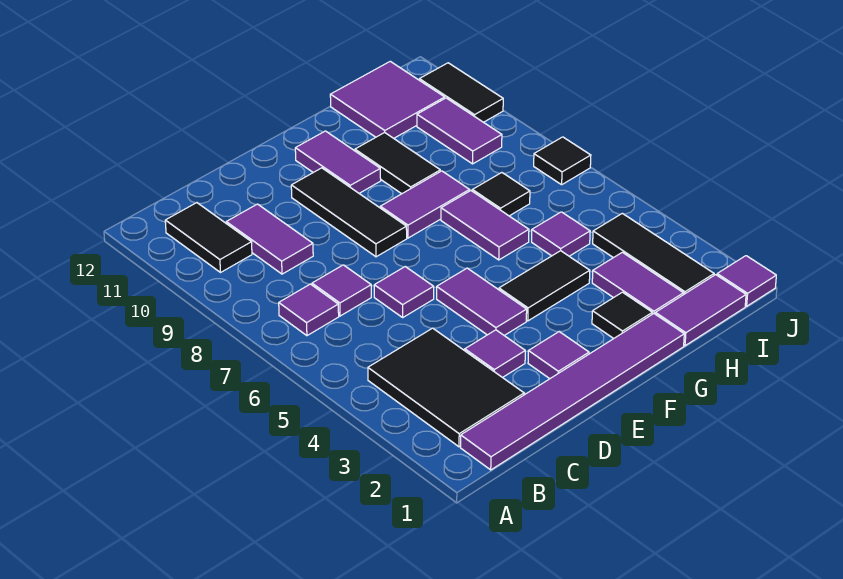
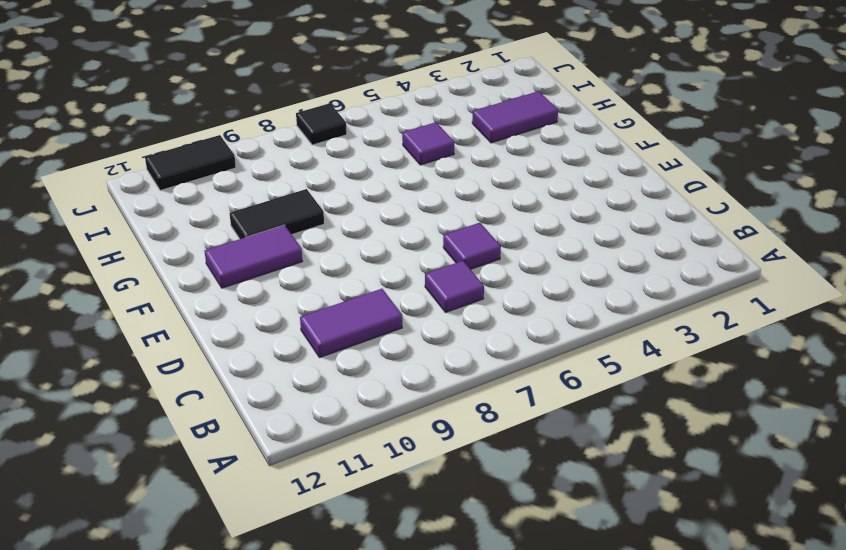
none -> purple tile B1:G1 level 1
none -> black tile B2:C4 level 1
none -> purple tile B7 level 1

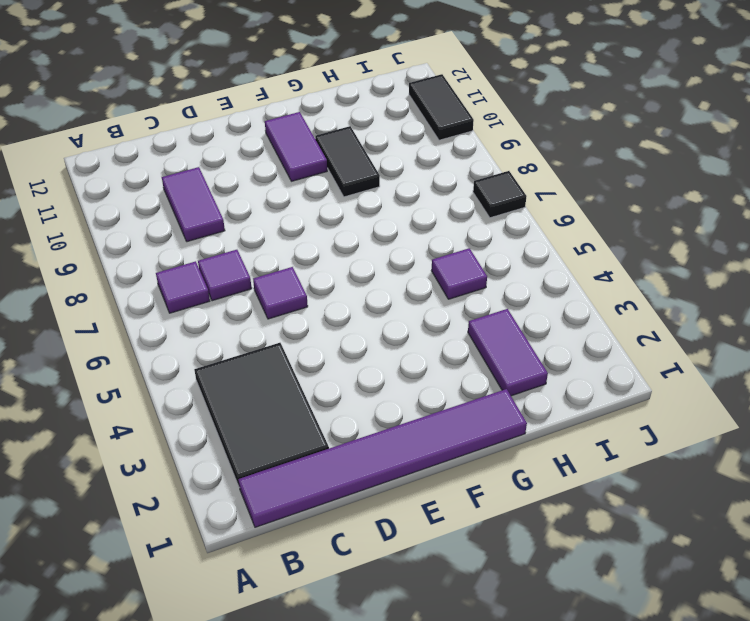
none -> black tile B10:B11 level 1
none -> purple tile D3 level 1
none -> purple tile E2 level 1

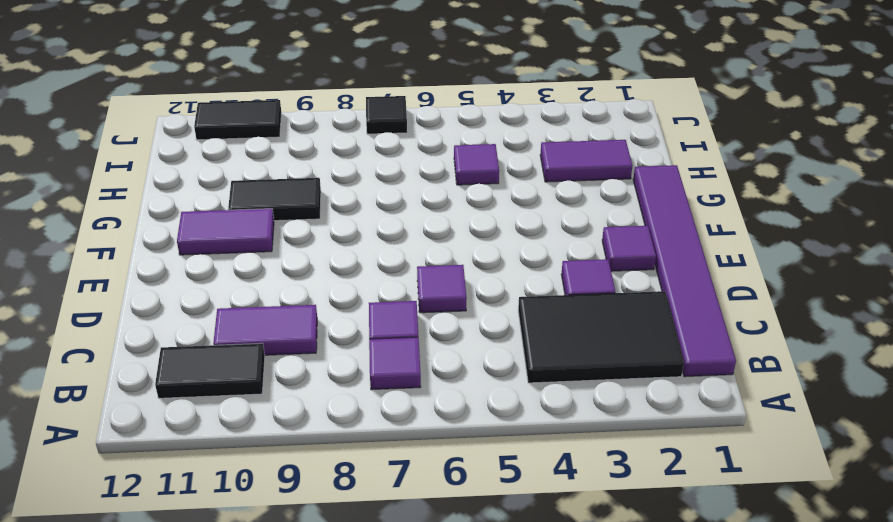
none -> purple tile E4:E5 level 1
none -> black tile E8:E10 level 1
none -> black tile F4:G4 level 1

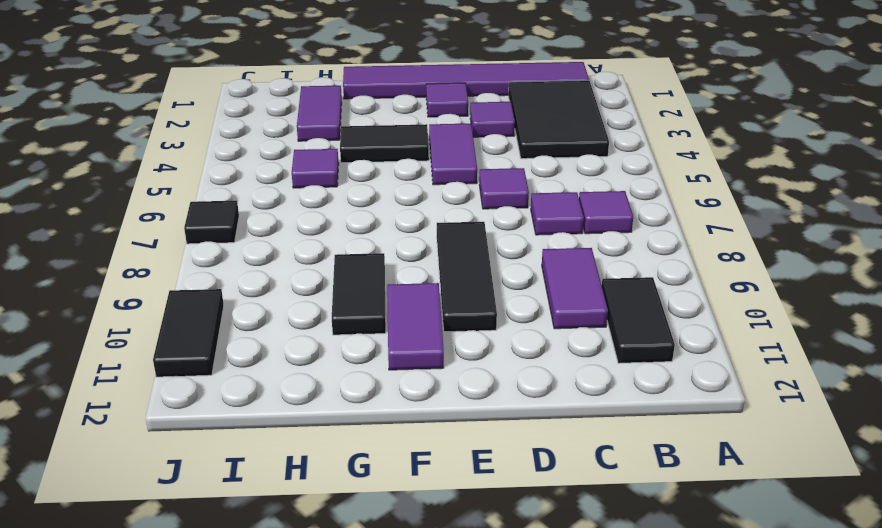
none -> purple tile F8:G8 level 1
none -> black tile G2 level 1
none -> purple tile G6:G7 level 1

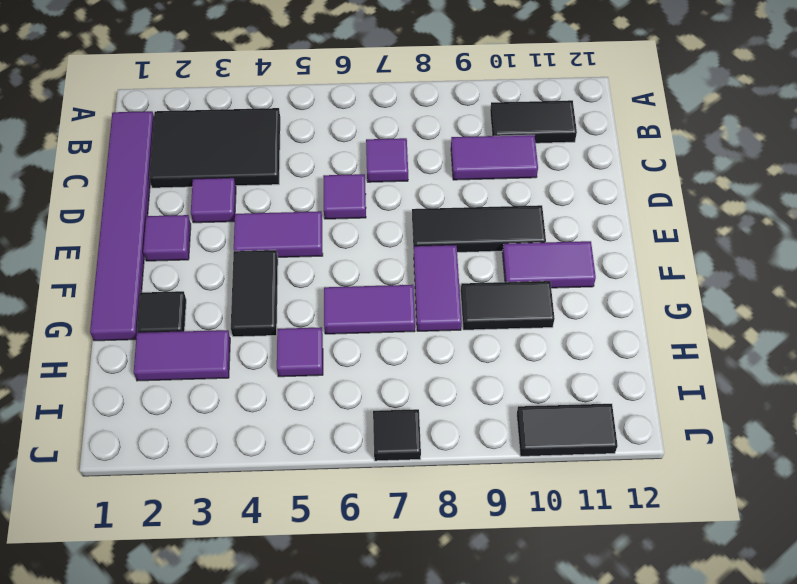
none -> purple tile B7 level 1
none -> purple tile H1:I1 level 1
none -> black tile H7 level 1

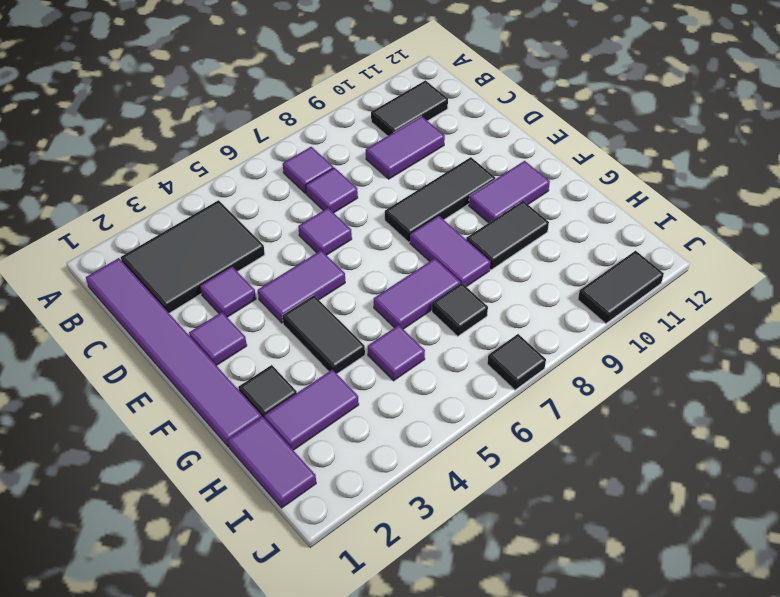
none -> purple tile H11:I12 level 1
none -> black tile I2:I4 level 1
none -> purple tile I9:I10 level 1

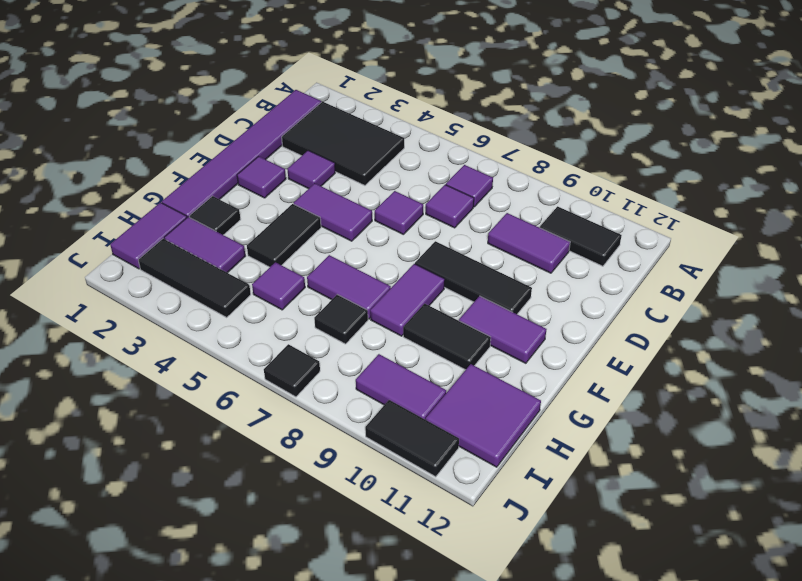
none -> purple tile J1 level 1

